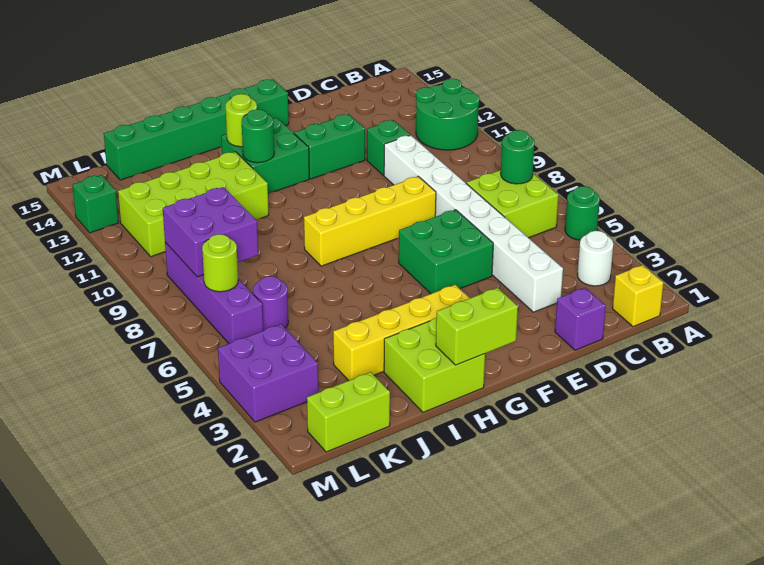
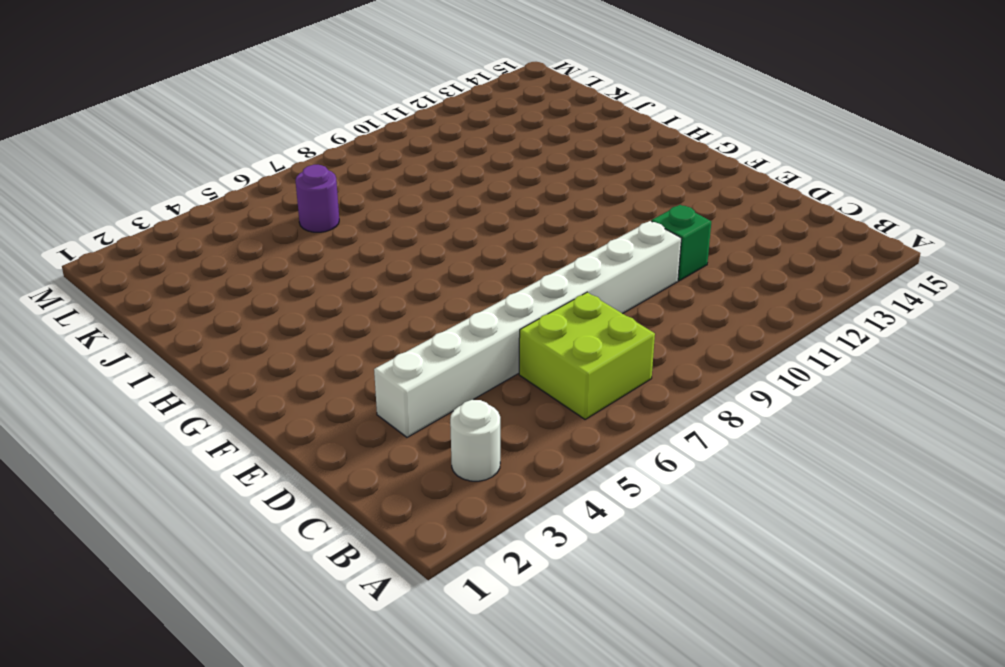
none -> green round brick A5 level 1
none -> green round brick A11:B12 level 1
none -> yellow brick B1 level 1

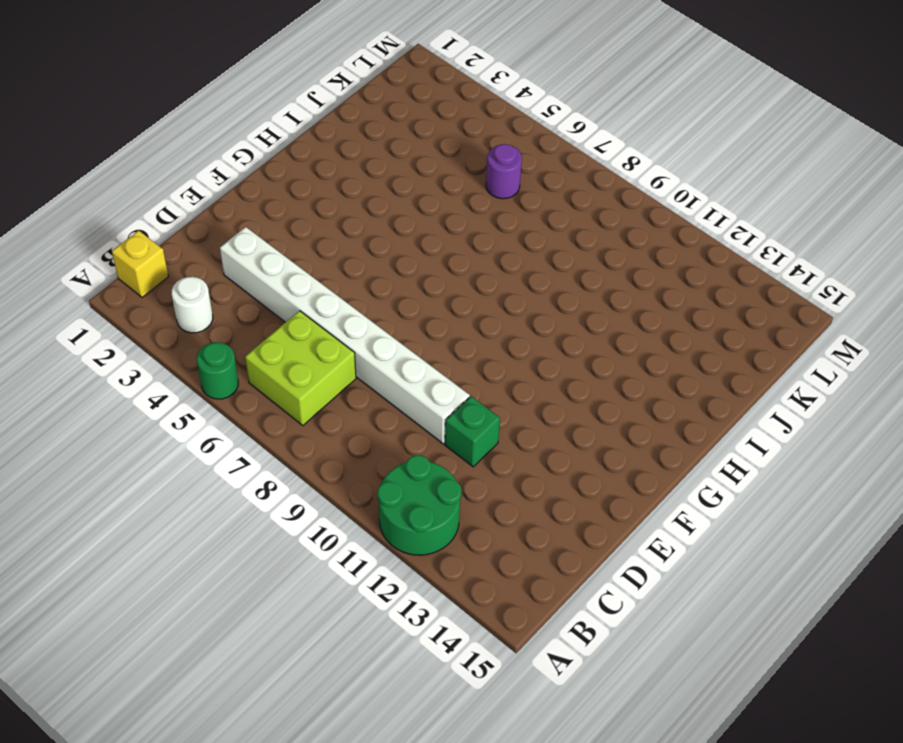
none -> purple brick D1 level 1
none -> green brick E5:F6 level 1
none -> yellow brick E8:H8 level 1

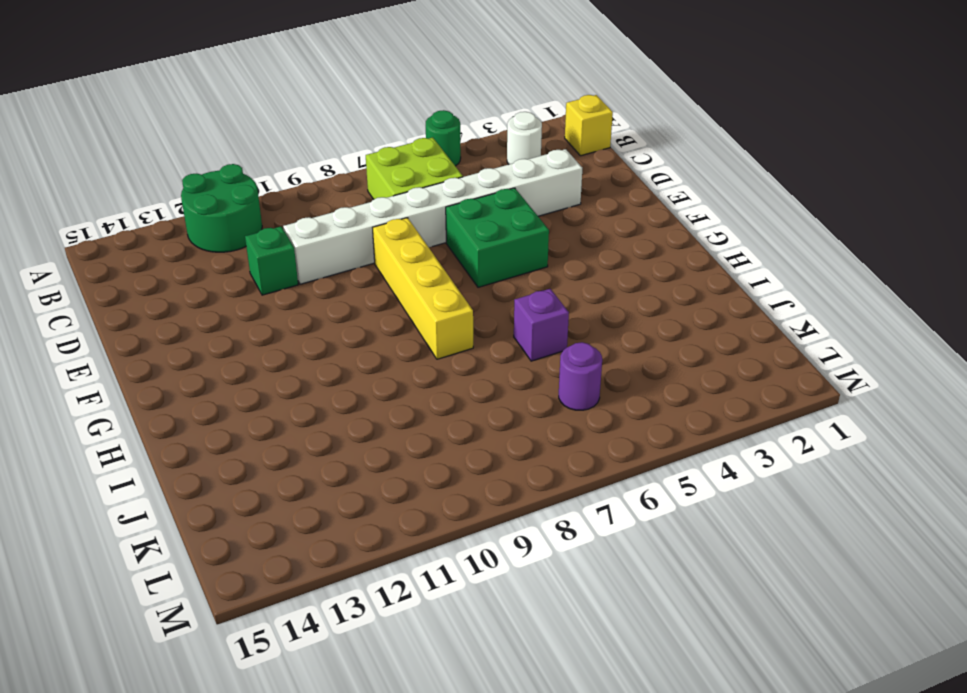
purple brick I6 level 1 -> purple brick D1 level 1
none -> green brick E12:F12 level 1
none -> green brick F15:K15 level 1
none -> yellow brick G3:J3 level 1

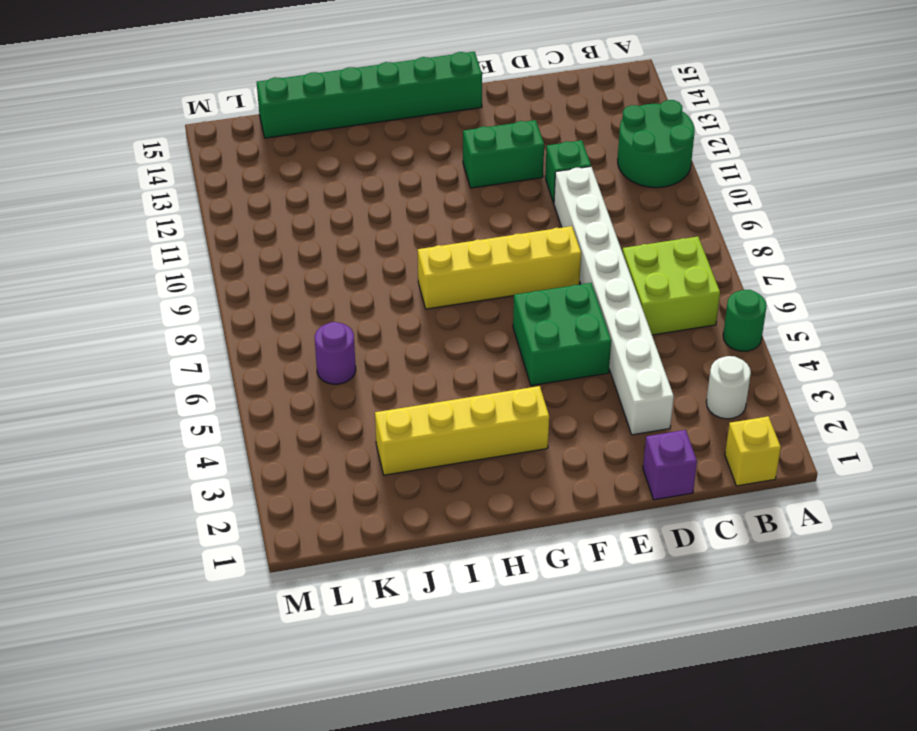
none -> green brick G12:H13 level 1
none -> lime brick H1:I2 level 1
none -> lime brick I11:L12 level 1

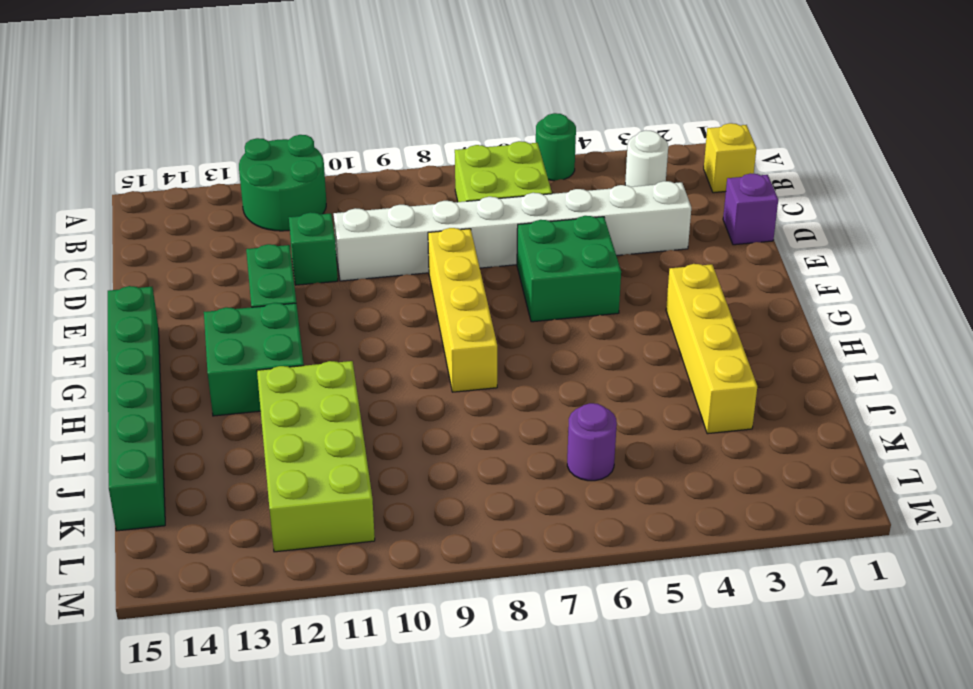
none -> lime brick H1:I2 level 1
none -> lime brick K1:L1 level 1
none -> purple brick L3:M4 level 1

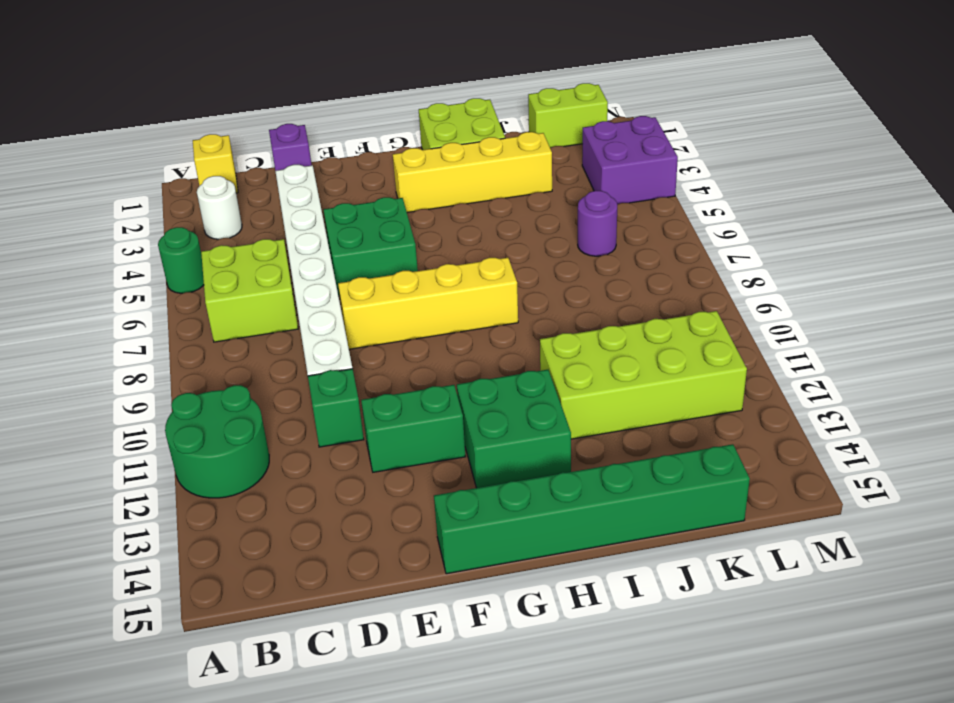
none -> purple brick L6:L9 level 1
none -> green brick M13 level 1
none -> green round brick B7 level 2

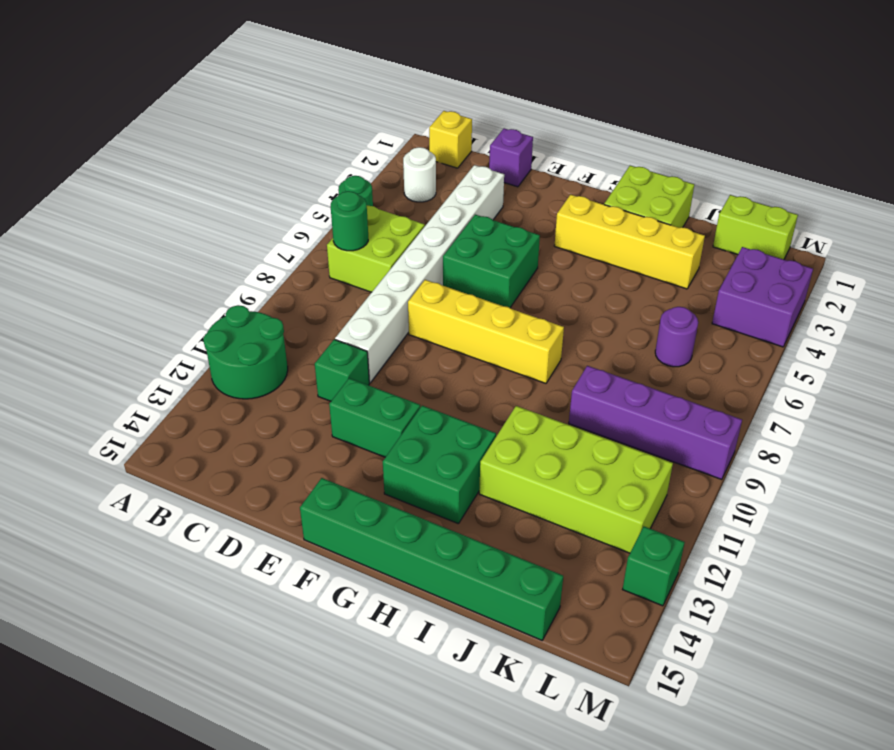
purple brick J9:M9 level 1 -> purple brick L6:L9 level 1
none -> lime brick G1:H1 level 2
none -> green round brick H12 level 2
none -> lime round brick H13 level 2

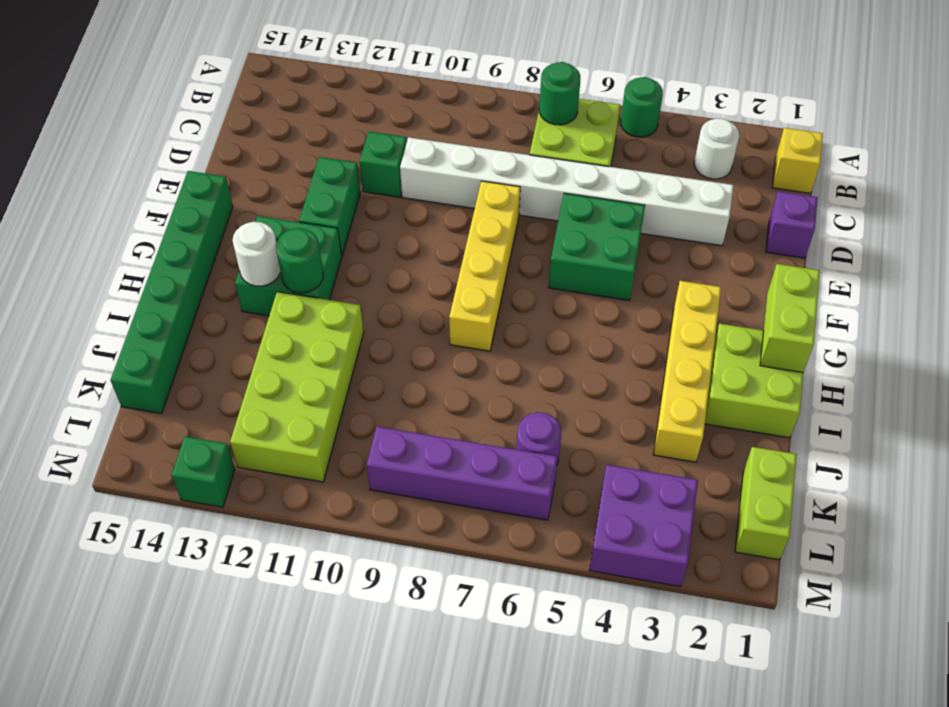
white round brick H13 level 2 -> lime round brick H13 level 2
none -> green round brick A11:B12 level 1
none -> purple brick K8:L9 level 2
none -> lime round brick L7 level 2

